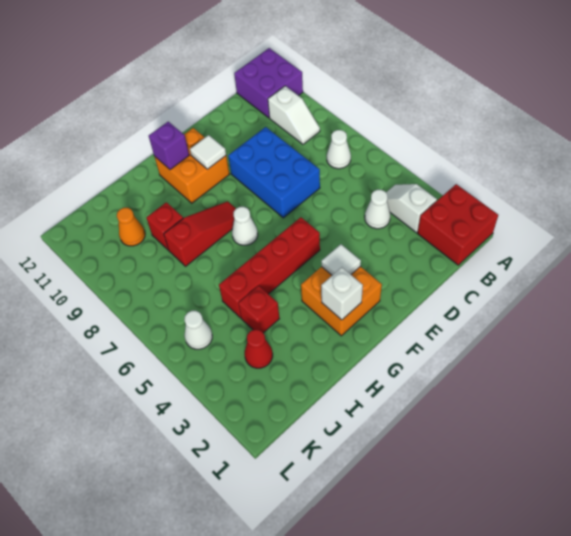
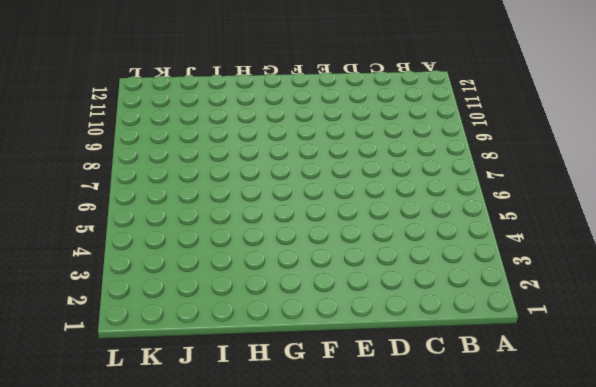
none -> red brick A1:B2 level 1
none -> purple brick A11:B12 level 1
none -> white slope B3:B4 level 1 top 3

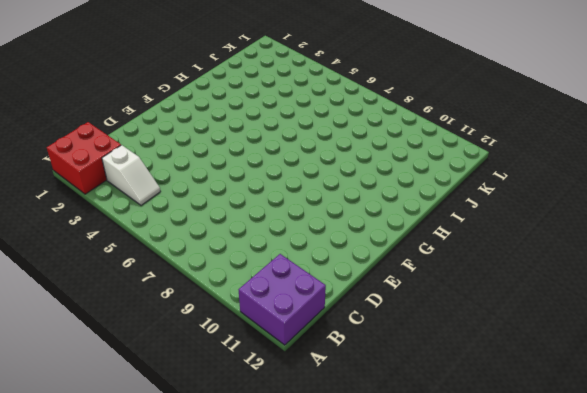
none -> white cone B7 level 1
none -> white slope B9:B10 level 1 top 10
none -> white cone C4 level 1

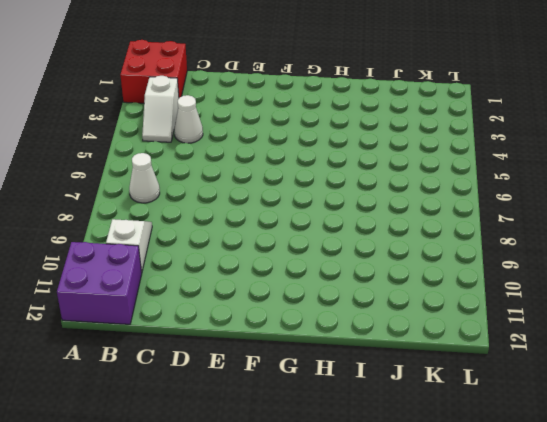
none -> blue brick D7:E9 level 1
none -> orange brick F2:G3 level 1
none -> red brick F5:I5 level 1

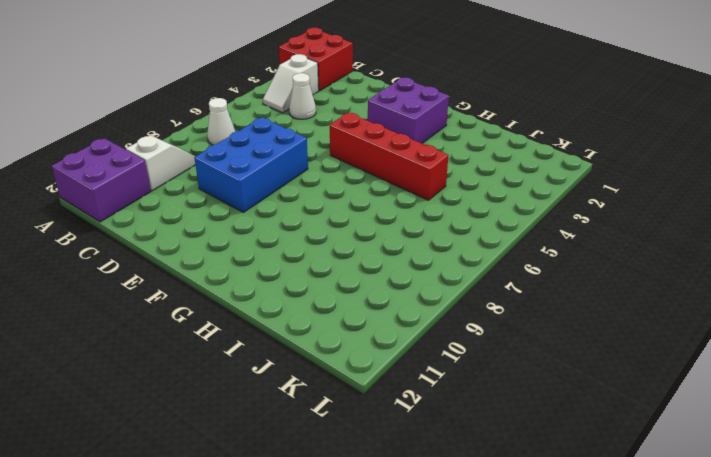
purple brick F2:G3 level 1 -> orange brick F2:G3 level 1
none -> orange brick F10:G11 level 1
none -> white cone G7 level 1
none -> red slope G8:I8 level 1 top I

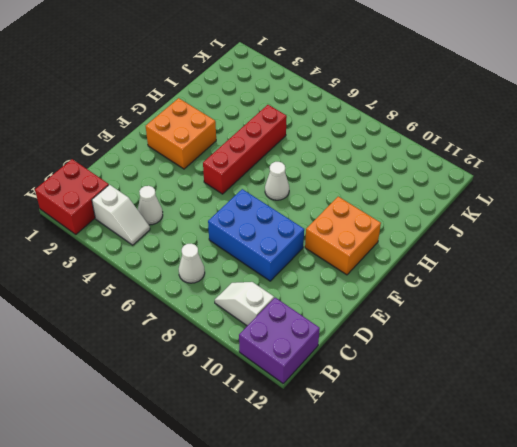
none -> red slope G8:I8 level 1 top I
none -> red brick I4 level 1
none -> red brick I9 level 1

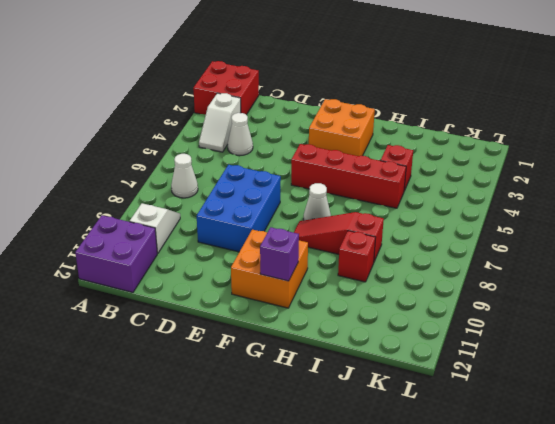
none -> red cone J3 level 1
none -> orange cone J10 level 1
none -> white cone K5 level 1

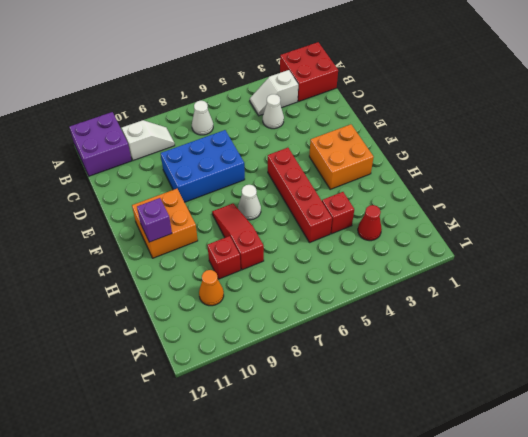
none -> white cone K5 level 1
none -> white tile F3 level 2
none -> white tile F10 level 2

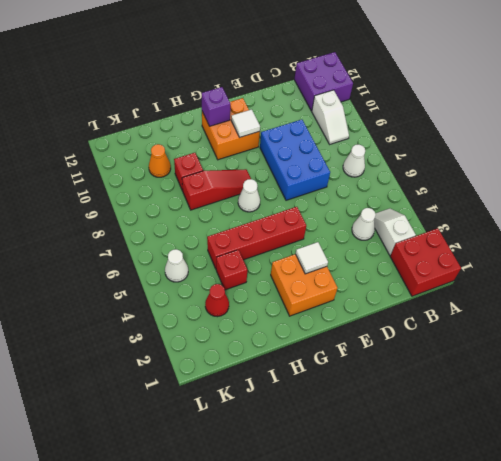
none -> white brick G2 level 2

